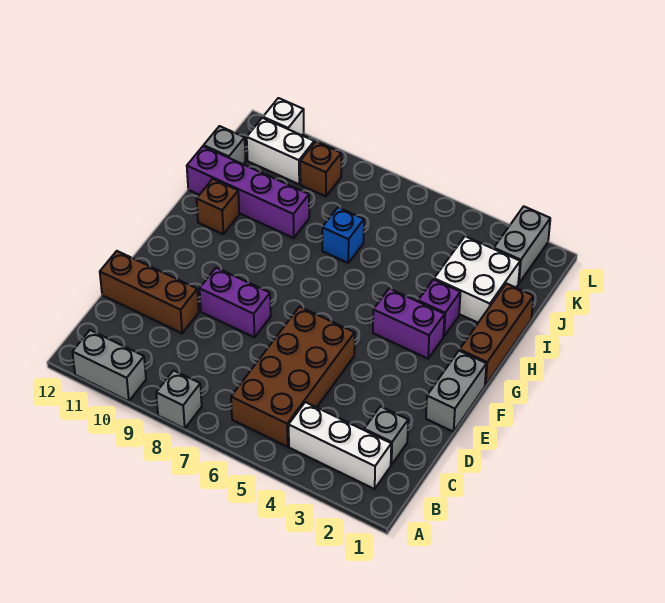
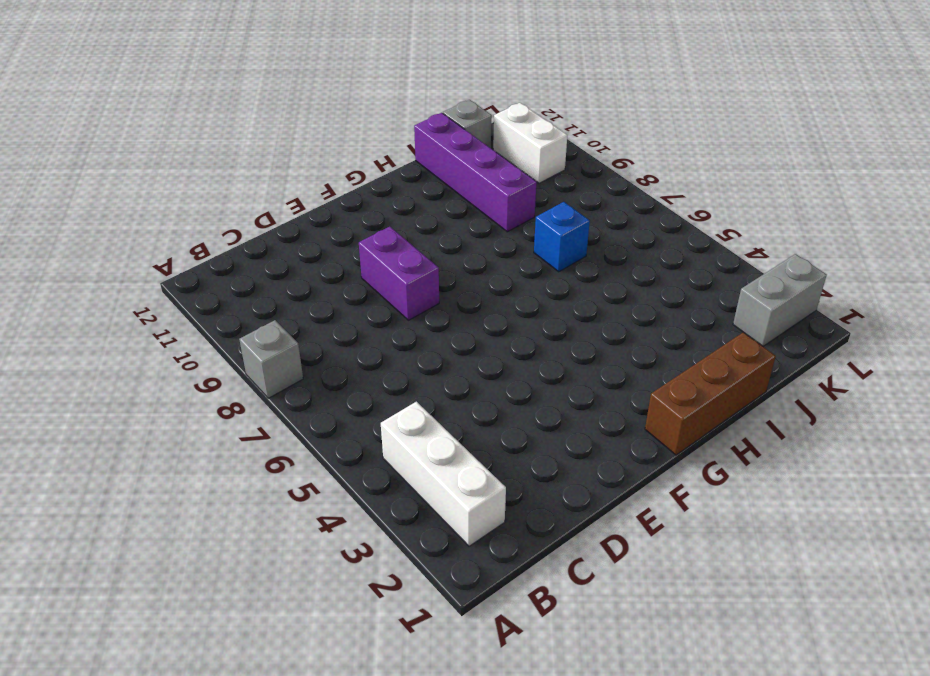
none -> grey brick A10:A11 level 1
none -> brown brick B5:E6 level 1
none -> grey brick C2 level 1

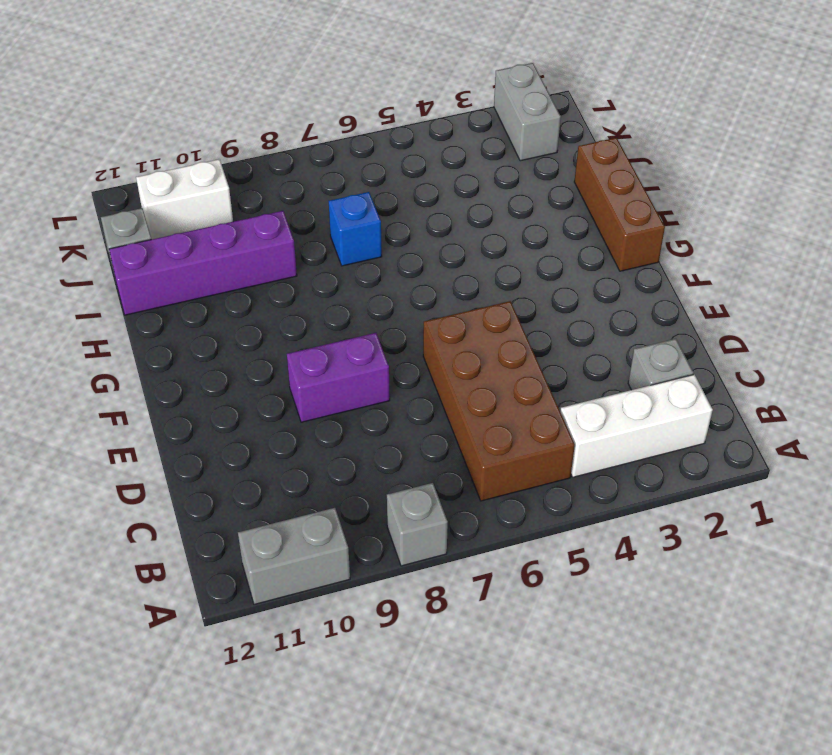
none -> brown brick D10:D12 level 1
none -> grey brick E1:F1 level 1
none -> purple brick G3:G4 level 1

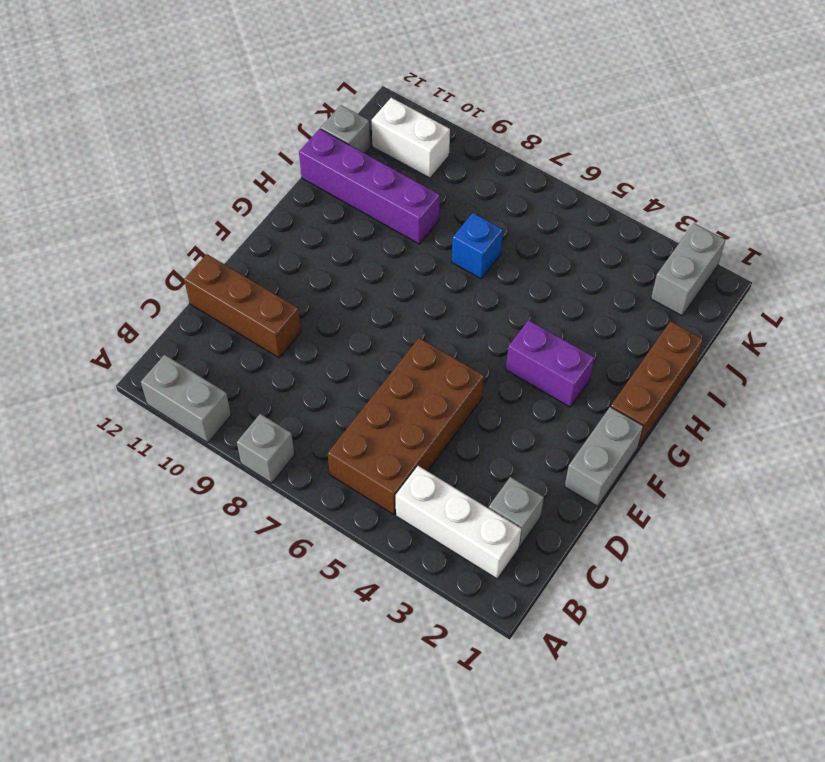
none -> purple brick E8:E9 level 1
none -> purple brick H3 level 1
none -> brown brick H11 level 1

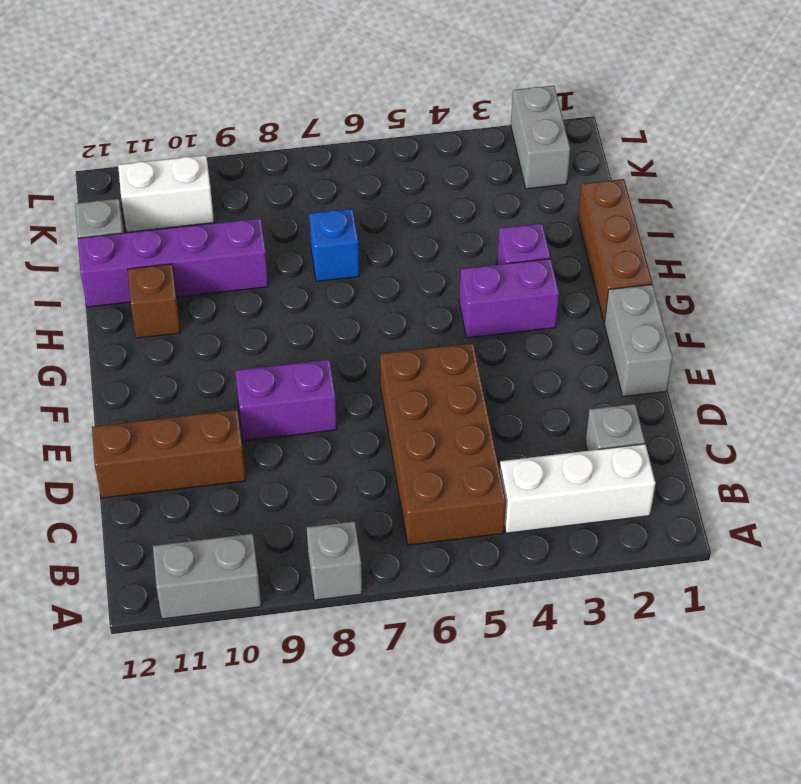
none -> white brick I2:J3 level 1
none -> brown brick K9 level 1
none -> white brick L11 level 1

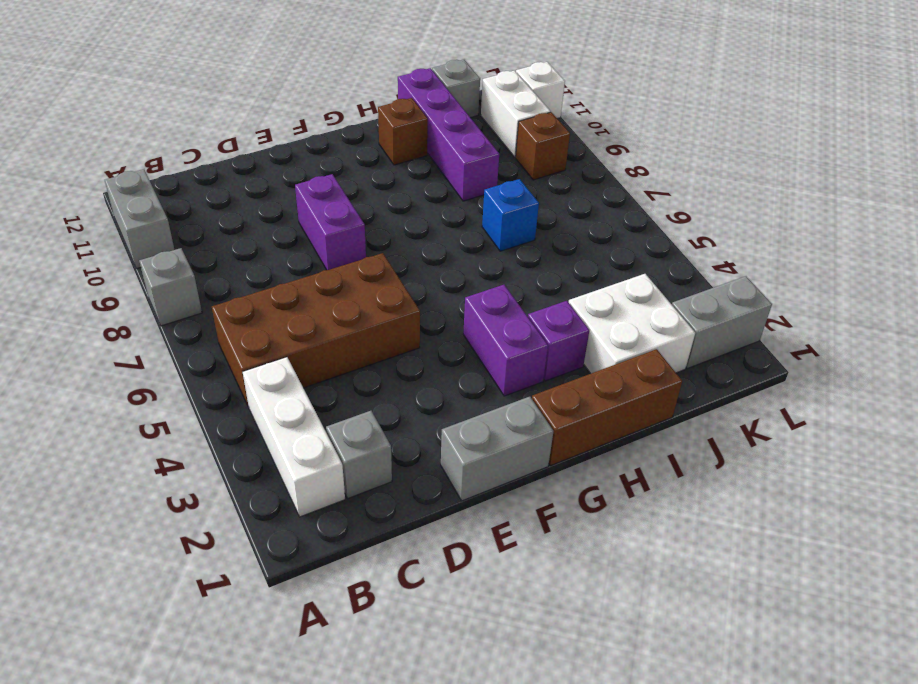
none -> brown brick D10:D12 level 1

